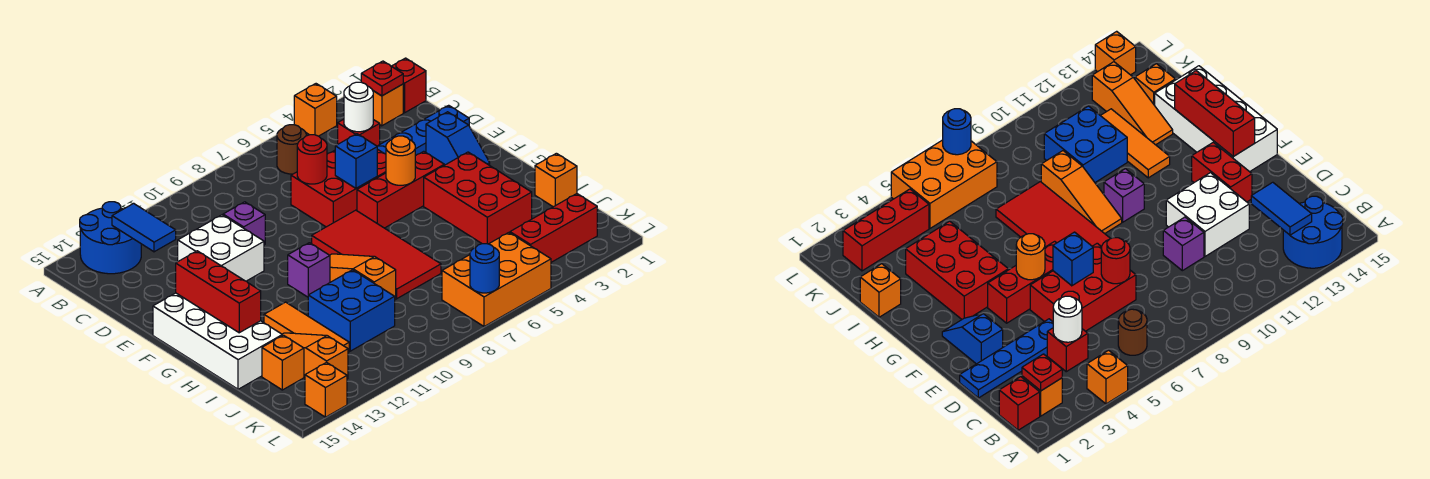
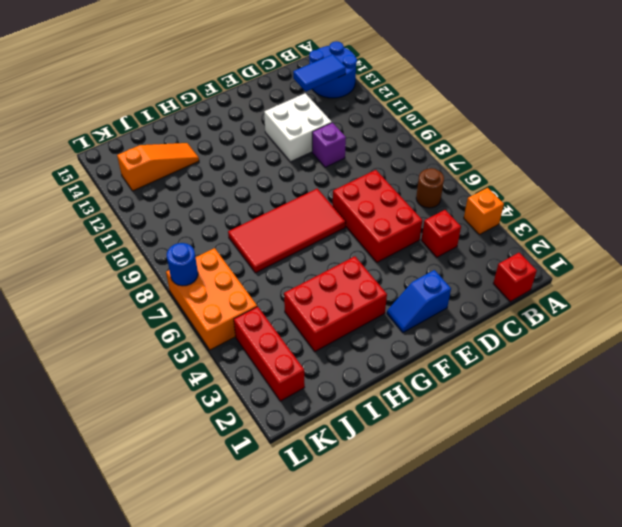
none -> orange brick B2 level 1
none -> blue plate D1:D4 level 1
none -> red brick E13:F13 level 1
none -> red brick F4:F6 level 1

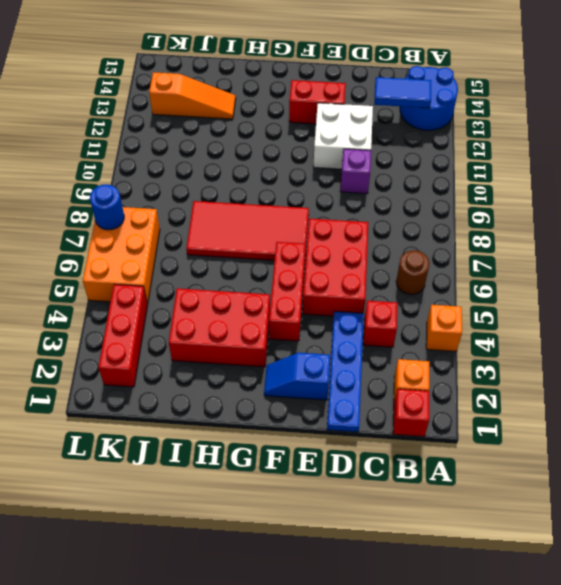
none -> white brick F14:I15 level 1
none -> orange slope G9:I9 level 1 top I
none -> purple brick G10 level 1
none -> orange tile H12:J12 level 1

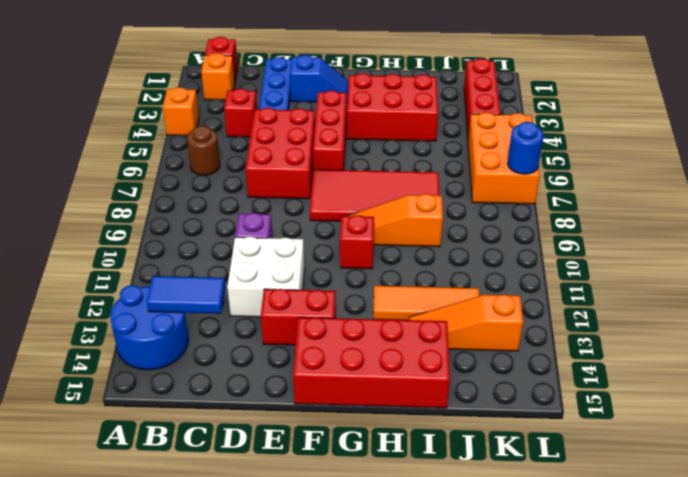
red brick F14:I15 level 1 -> white brick F14:I15 level 1
red brick G10 level 1 -> purple brick G10 level 1
none -> orange brick I1 level 1
none -> blue brick I10:J11 level 1
none -> orange brick J14 level 1
none -> orange brick L14 level 1

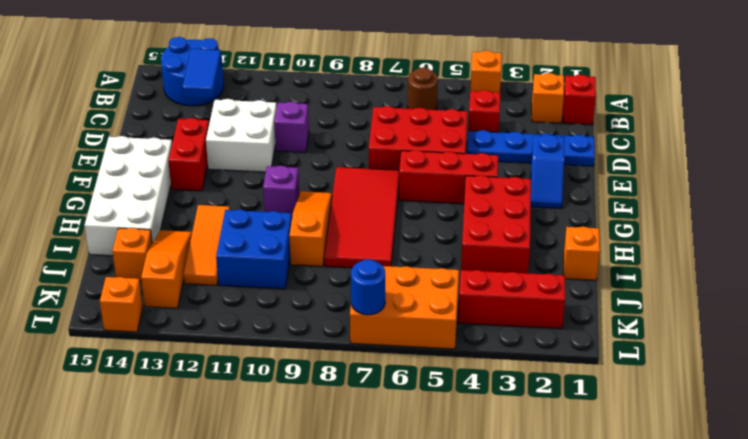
none -> red plate B2 level 2
none -> white round brick C4 level 2
none -> red round brick D7 level 2
none -> blue brick E6 level 2

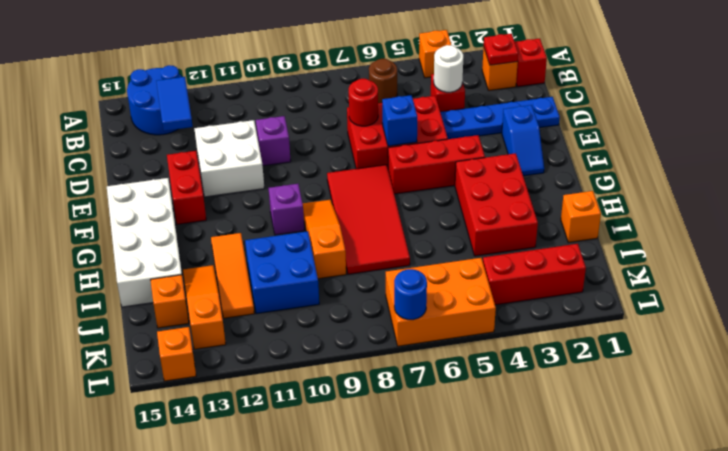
none -> orange round brick F5 level 2
none -> red brick F14:H14 level 2

